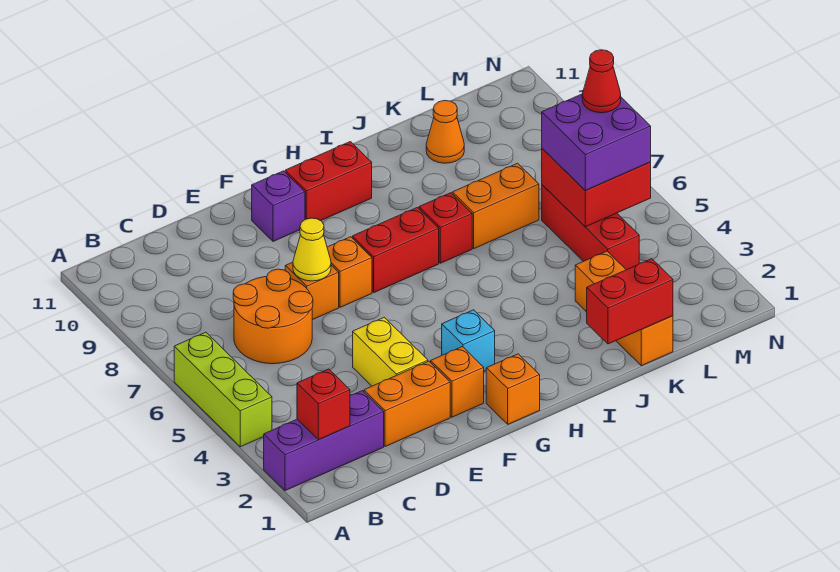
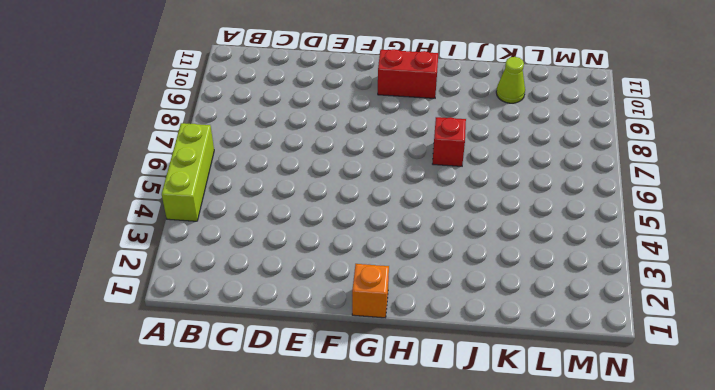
lime cone K10 level 1 -> orange cone K10 level 1
none -> purple brick A2:C2 level 1
none -> orange round brick C6:D7 level 1
none -> orange brick D2:E2 level 1

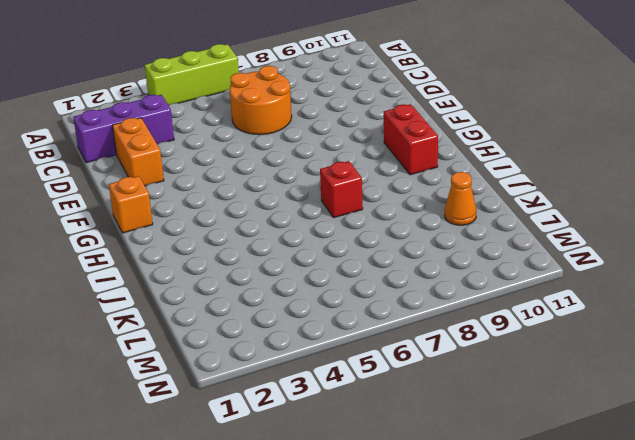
purple brick C1:C3 level 1 -> purple brick A2:C2 level 1
none -> yellow brick E3:E4 level 1
none -> orange brick E7 level 1
none -> orange brick F2 level 1

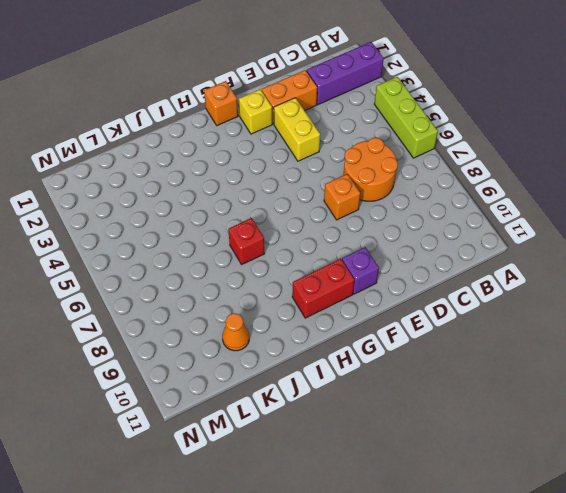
yellow brick F2 level 1 -> orange brick F2 level 1
none -> orange brick F7 level 1
none -> cyan brick G3 level 1
none -> red brick G7:H7 level 1

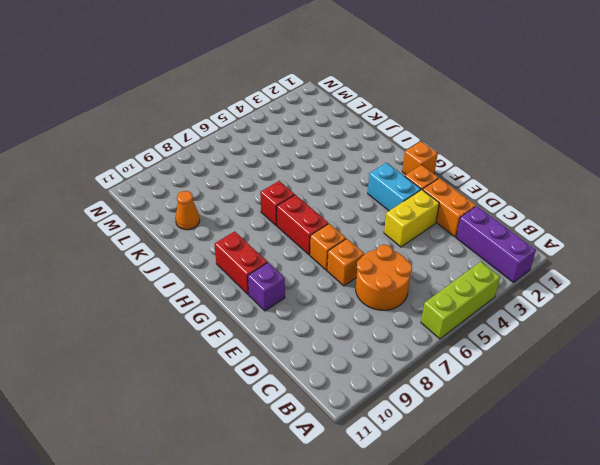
cyan brick F3:G3 level 1 -> cyan brick G3 level 1
none -> orange brick J7:K7 level 1
none -> orange brick K1:K3 level 1
none -> red brick L4:L6 level 1

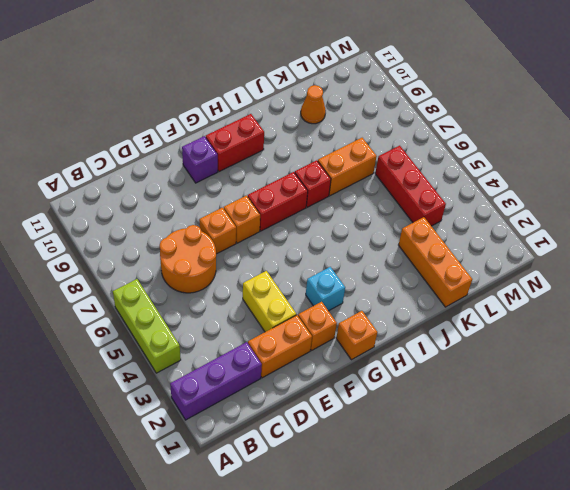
none -> red brick B2 level 2
none -> yellow cone E7 level 2
none -> red brick J1:K1 level 2

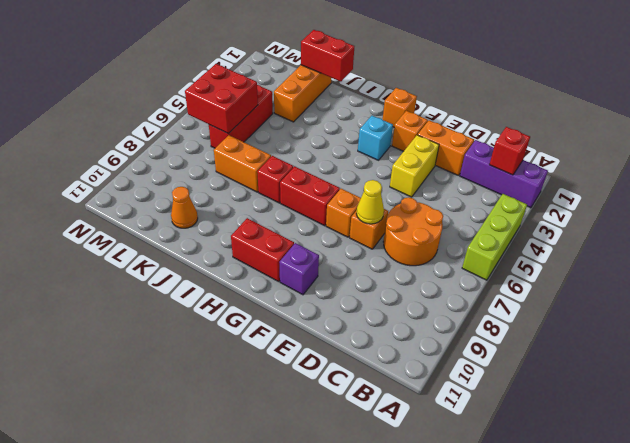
none -> purple brick L5:M6 level 3
none -> red cone M6 level 4

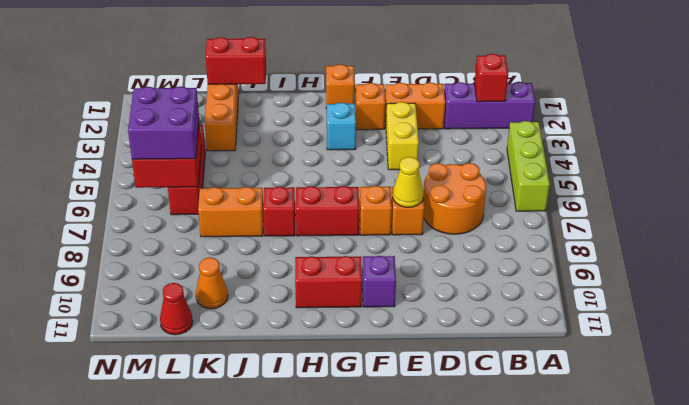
red cone L11 level 1 -> red cone M6 level 4

